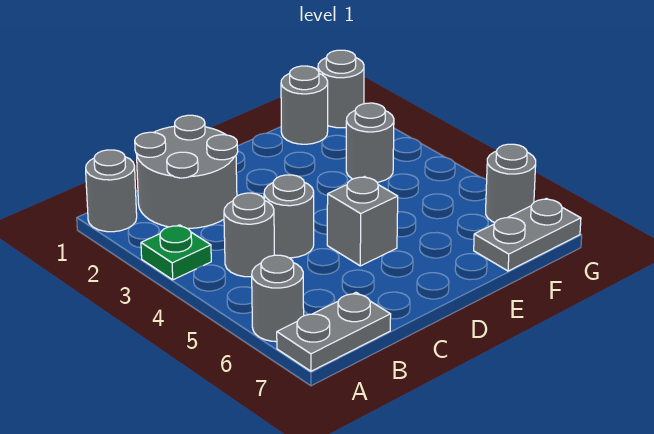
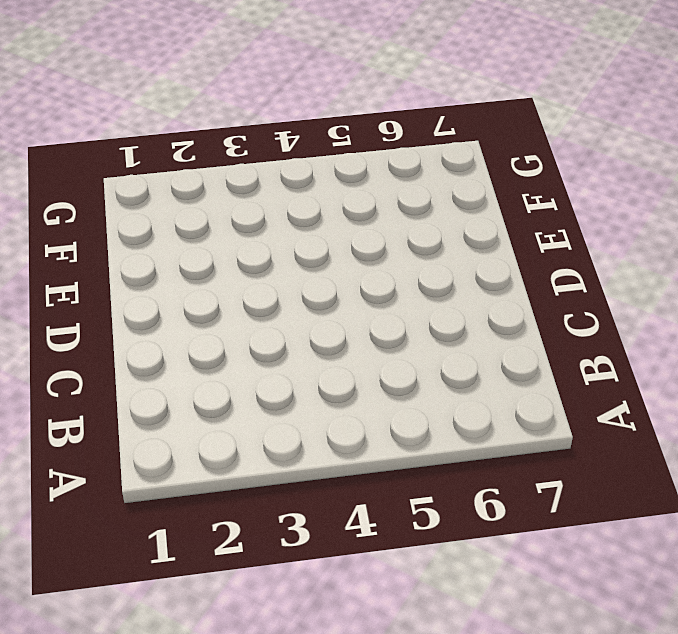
none -> grey round brick A1 level 1
none -> green plate A3 level 1
none -> grey round brick A6 level 1

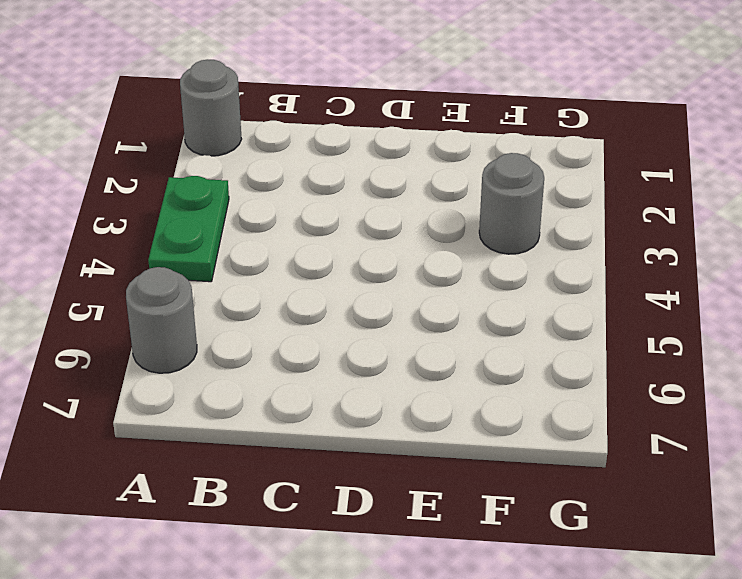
green plate A3:A4 level 1 -> green plate A3 level 1
none -> grey plate A7:B7 level 1
none -> grey round brick B1:C2 level 1
none -> grey round brick B4 level 1

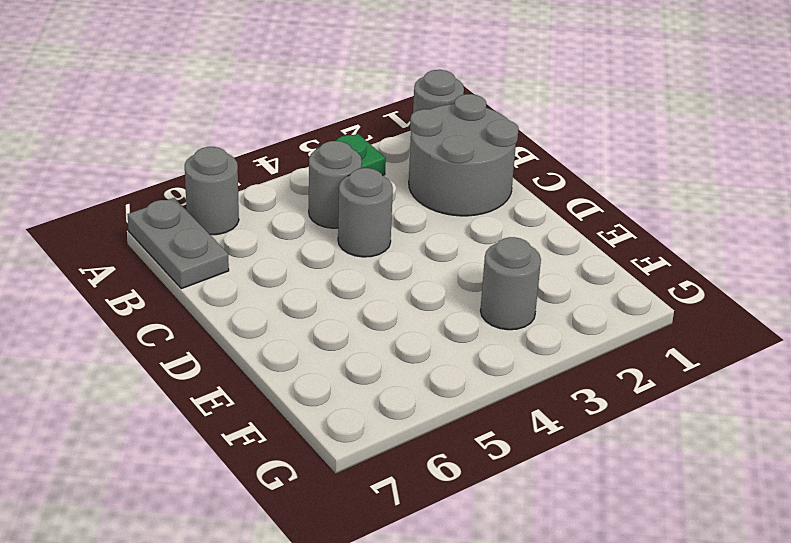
none -> grey brick D5 level 1
none -> grey round brick F1 level 1
none -> grey plate F7:G7 level 1

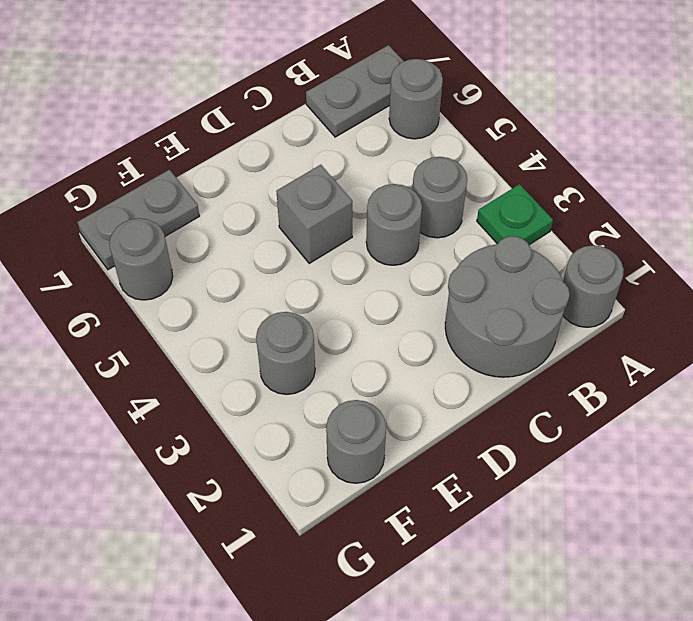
none -> grey round brick G1 level 1

